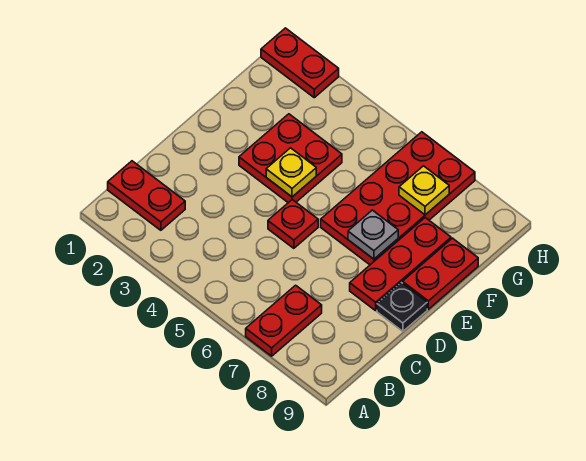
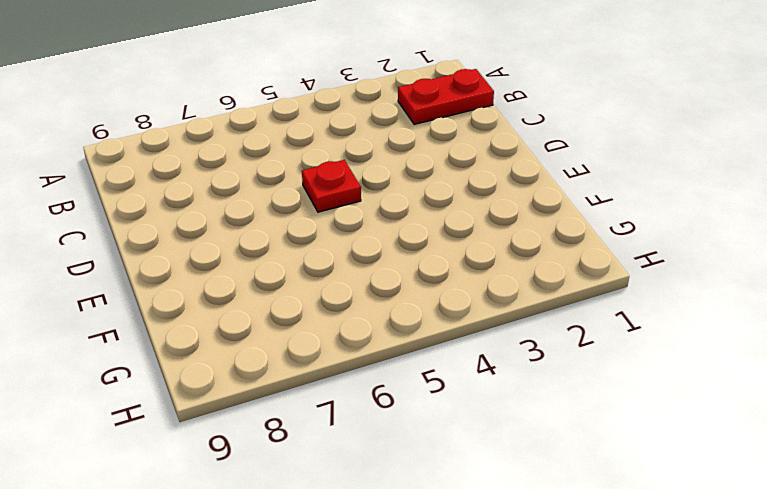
none -> red plate A7:B7 level 1
none -> red plate D8:F8 level 1
none -> black plate D9 level 1

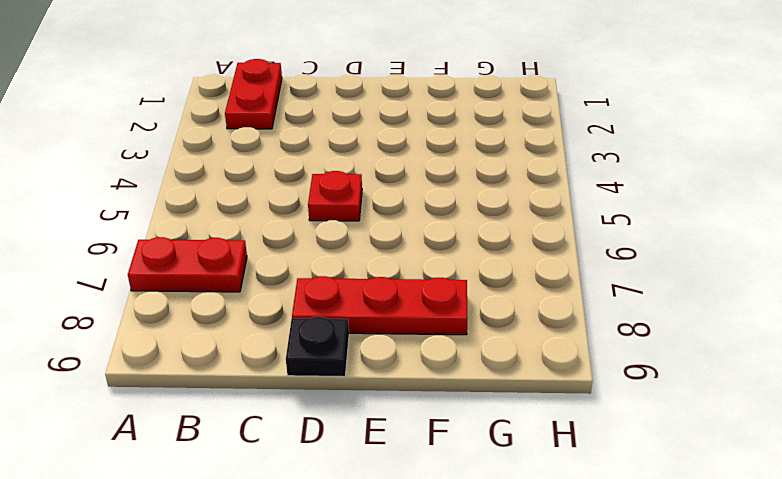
none -> red plate E3:F4 level 1
none -> red plate E6:H7 level 1
none -> red plate E9:F9 level 1

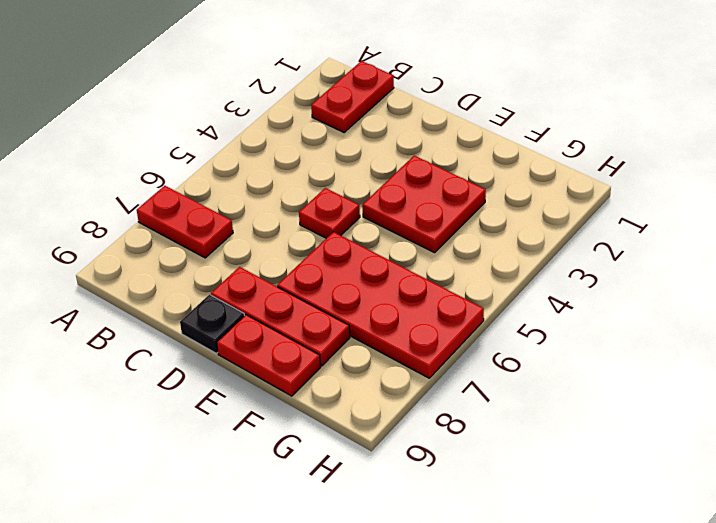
none -> red plate H1:H2 level 1
none -> yellow plate E4 level 2
none -> grey plate E7 level 2

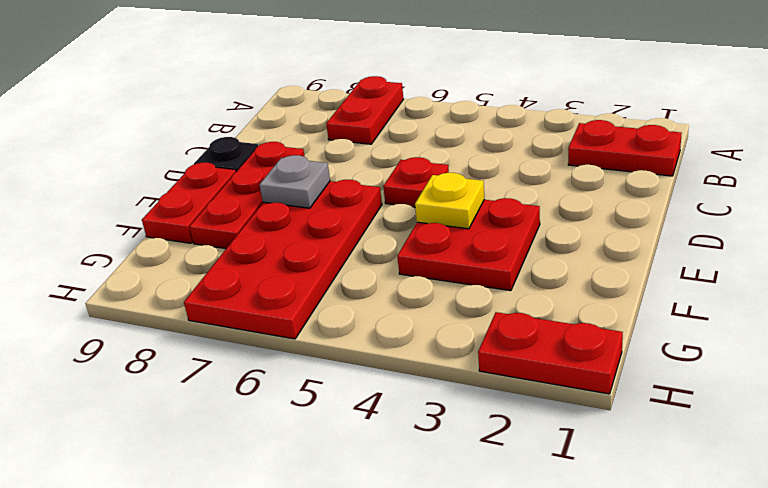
none -> yellow plate G7 level 2

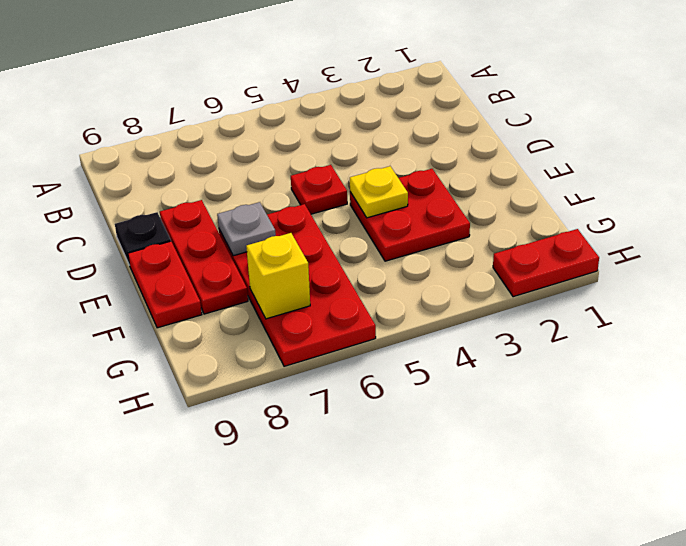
yellow brick G7 level 2 -> yellow plate G7 level 2
none -> red plate A7:B7 level 1
none -> red plate B1:B2 level 1

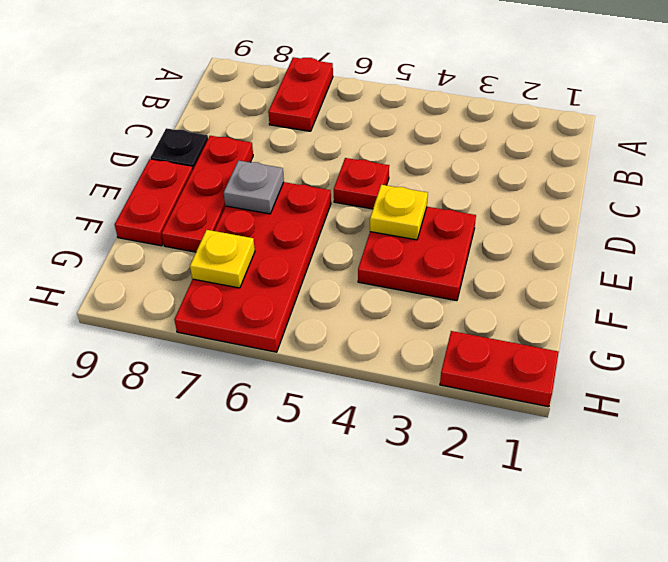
none -> red plate B1:B2 level 1

